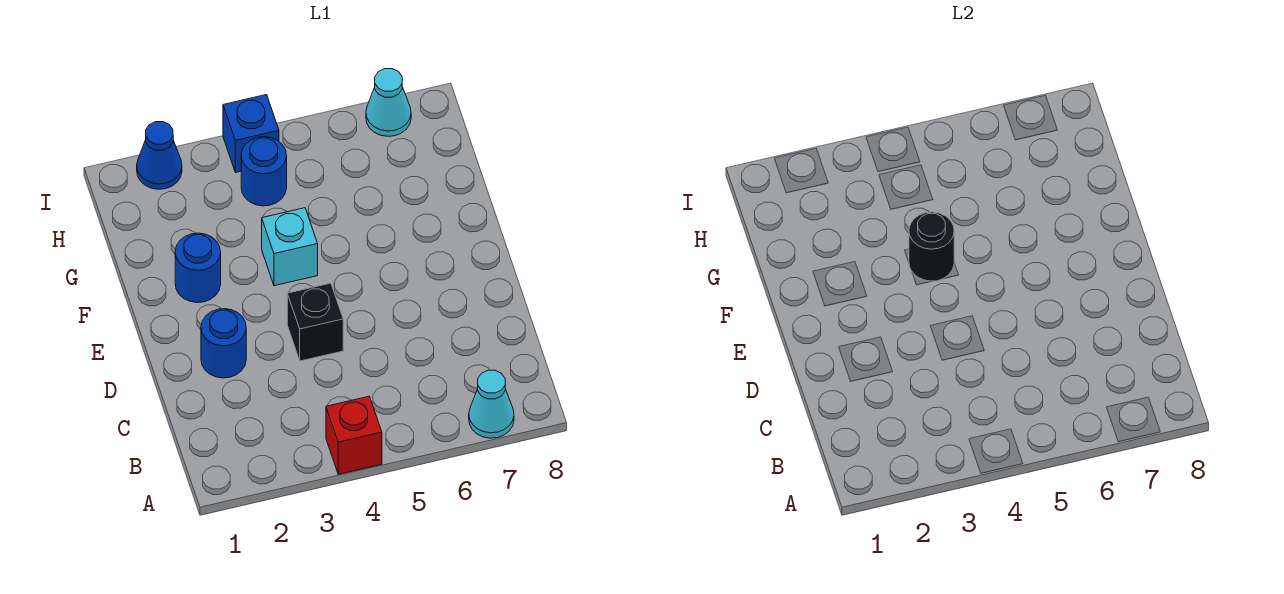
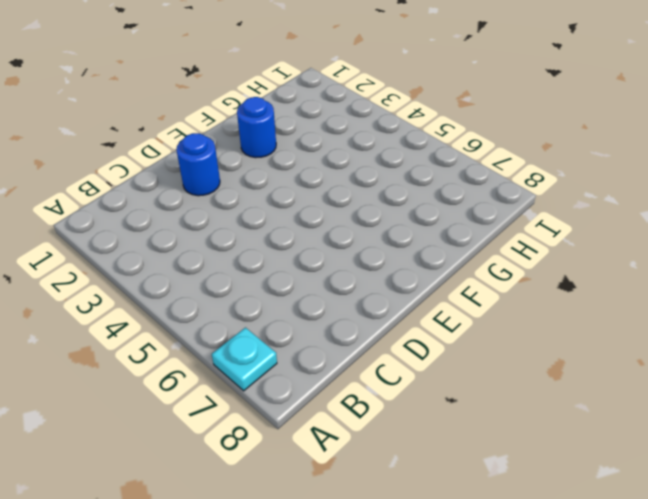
cyan plate A7 level 1 -> cyan cone A7 level 1
none -> red brick A4 level 1
none -> black brick D4 level 1

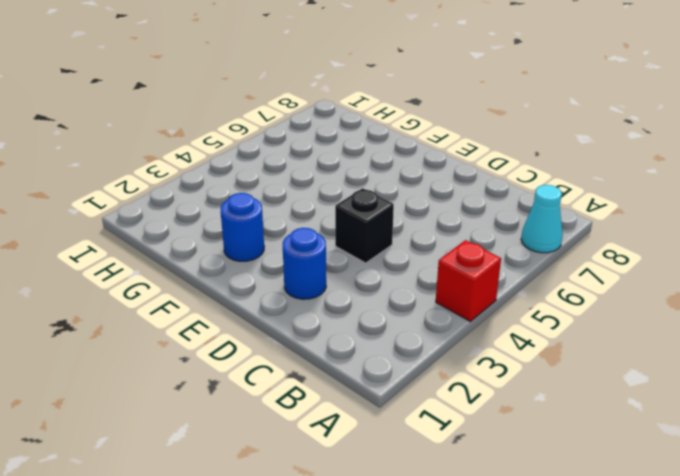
none -> cyan brick F4 level 1
none -> blue round brick H4 level 1

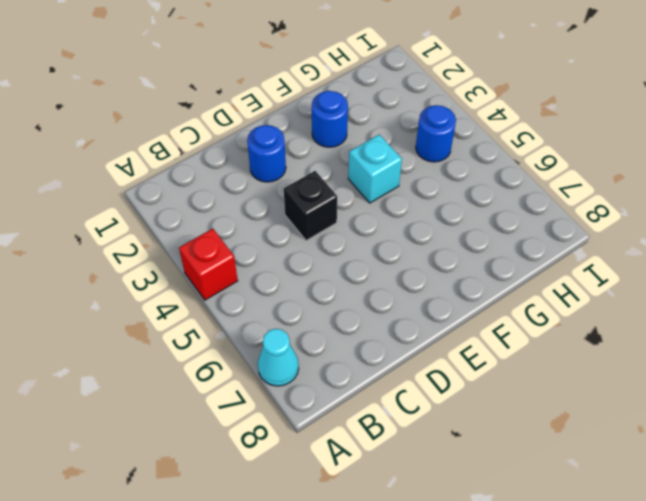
none -> blue cone I2 level 1
none -> blue brick I4 level 1

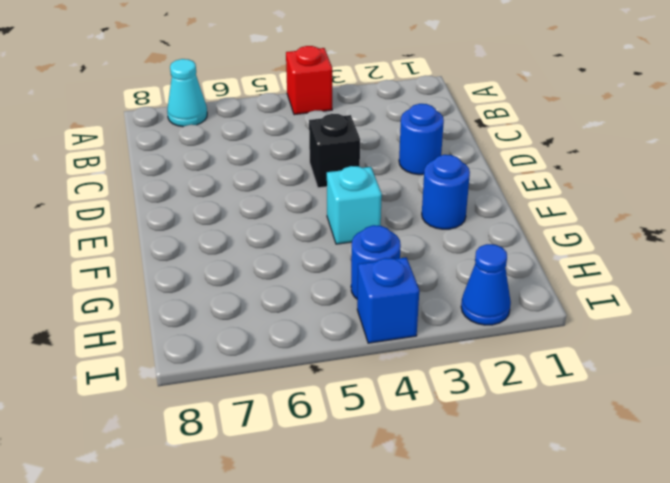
none -> cyan cone I7 level 1
none -> black round brick F4 level 2

